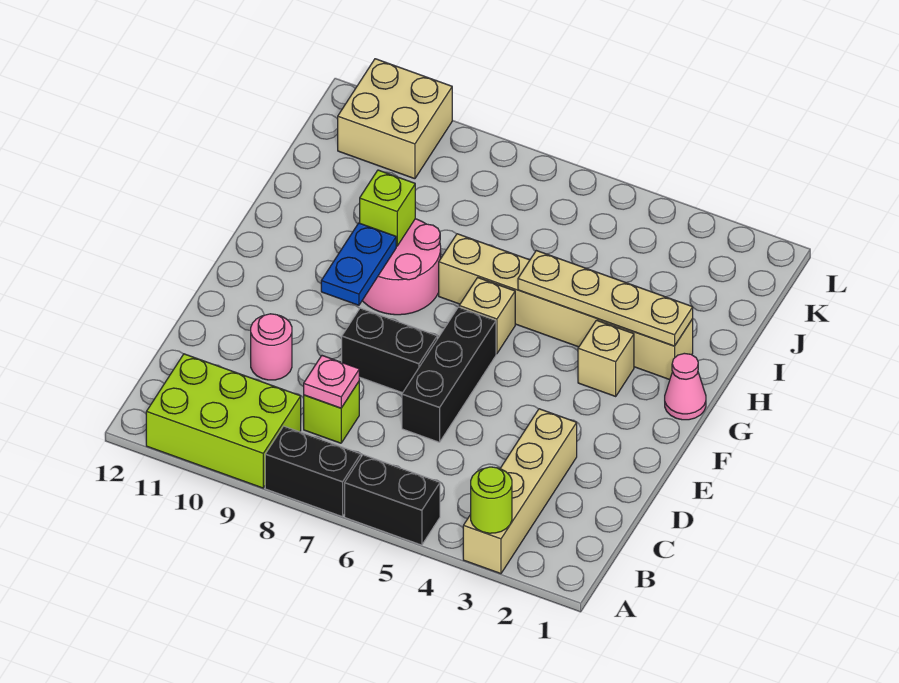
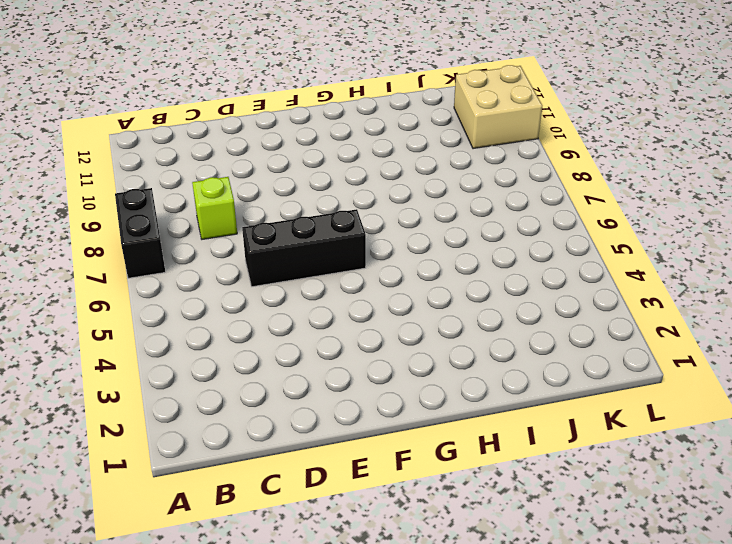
none -> tan brick A3:D3 level 1
none -> black brick A5:A6 level 1
none -> lime brick A9:B11 level 1

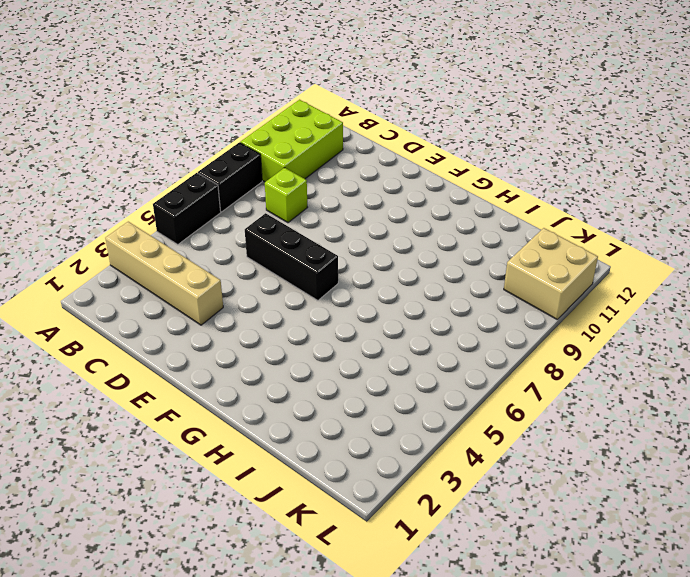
none -> pink round brick D10 level 1
none -> black brick E7:E8 level 1
none -> pink cone G1 level 1

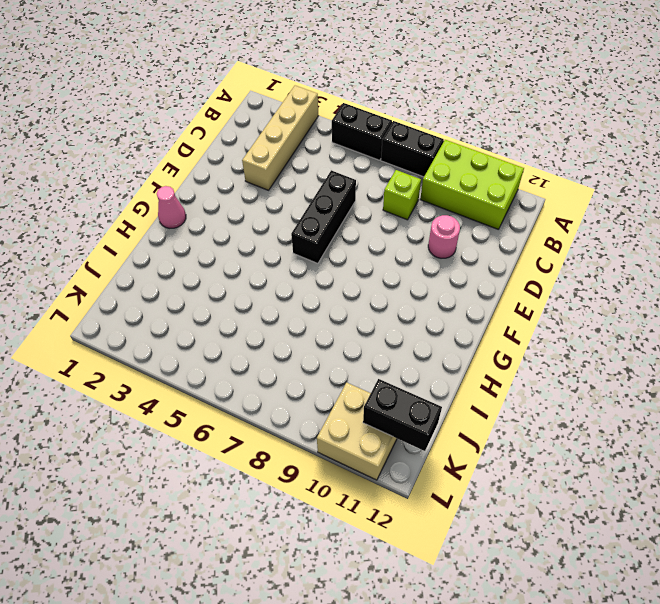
black brick K11:K12 level 2 -> black brick E7:E8 level 1
none -> tan brick G3 level 1
none -> tan brick G6 level 1
none -> pink round brick G8:H9 level 1

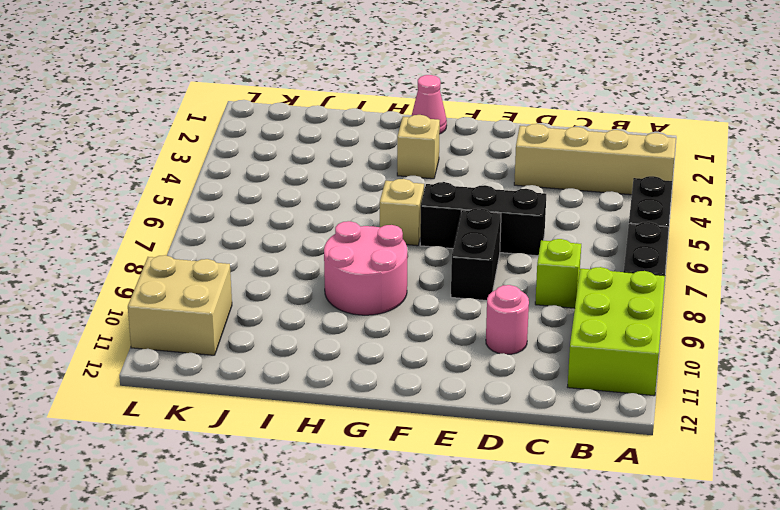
none -> tan brick H2:H7 level 1
none -> lime round brick A3 level 2
none -> pink plate C8 level 2

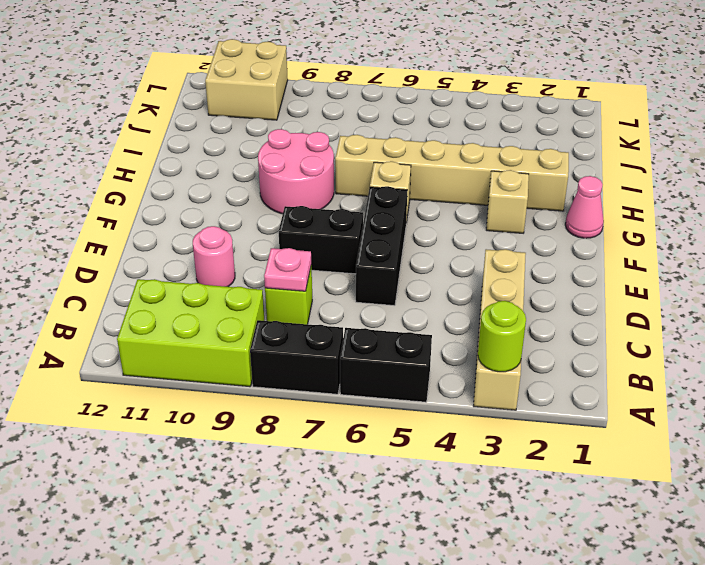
none -> blue plate F9:G9 level 2
none -> tan plate H2:H5 level 2
none -> lime brick H9 level 2

